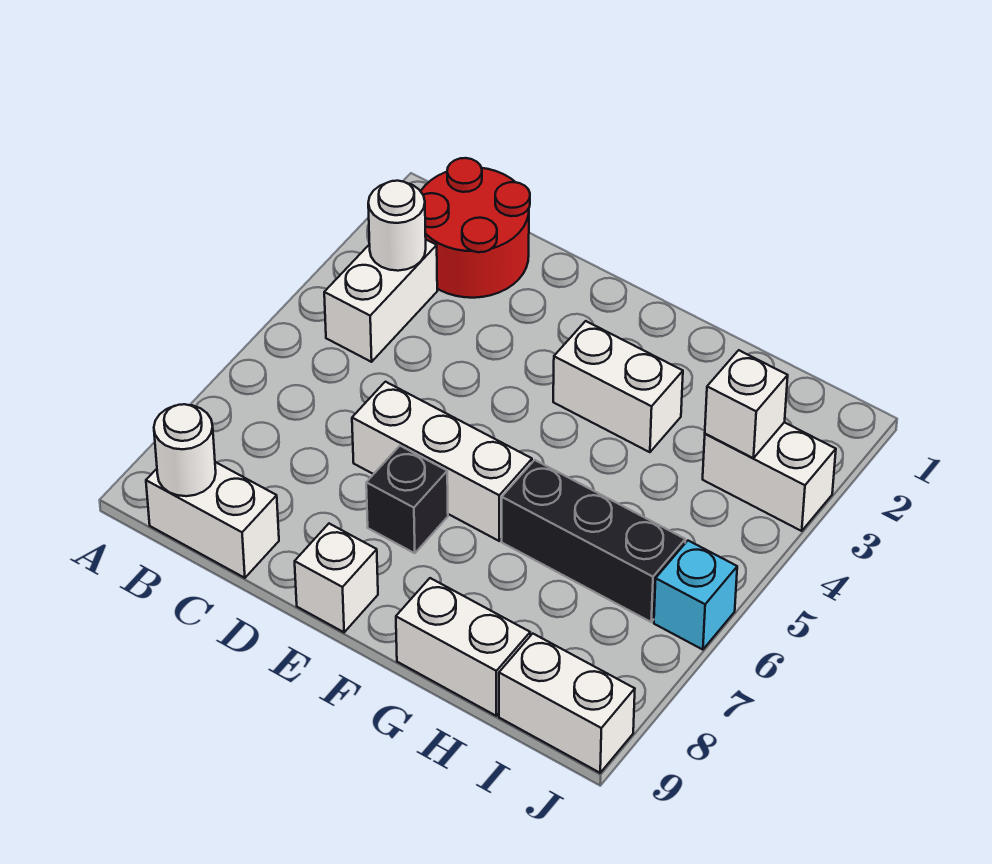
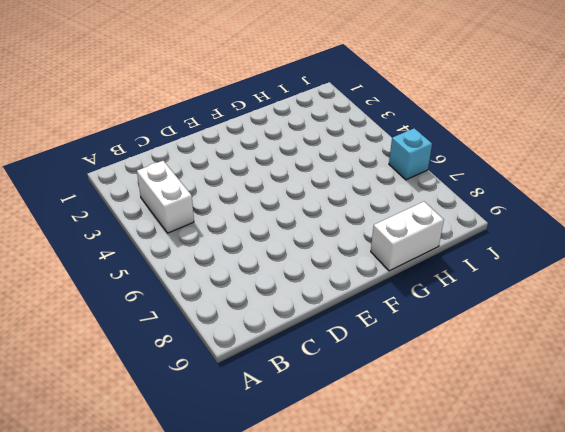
none -> red round brick B1:C2 level 1
none -> white brick B9:C9 level 1
none -> white brick D6:F6 level 1

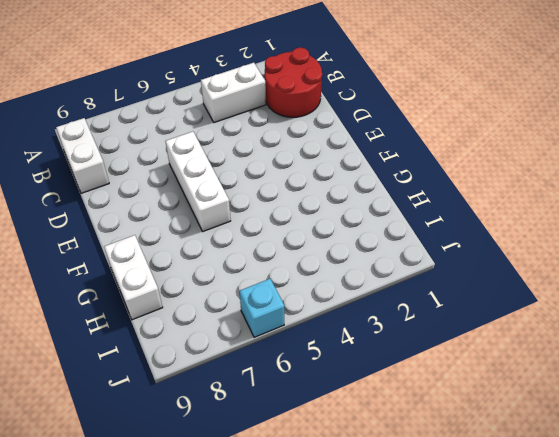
none -> black brick E7 level 1
none -> white brick E9 level 1
none -> white brick F3:G3 level 1

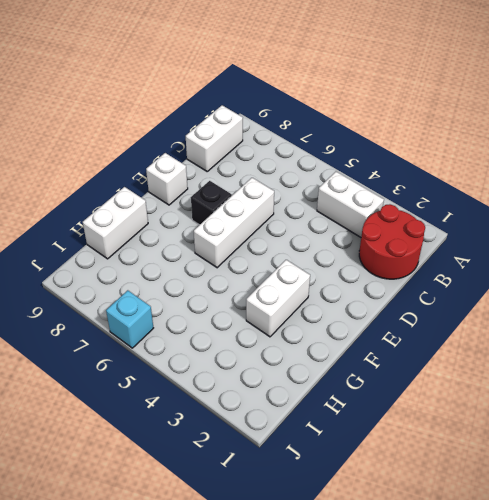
none -> black brick G6:I6 level 1
none -> white brick I3:J3 level 1
none -> white brick I9:J9 level 1

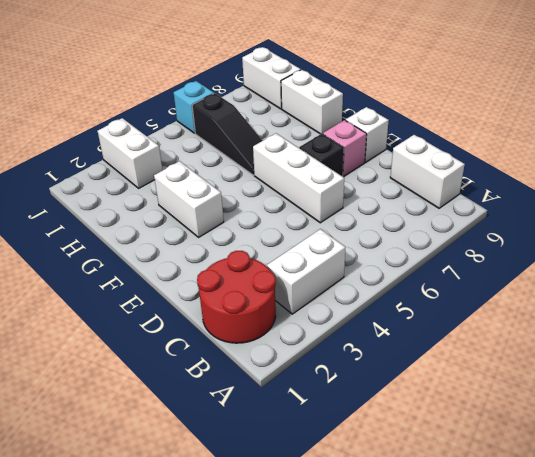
pink brick E8 level 1 -> none
black slope G6:I6 level 1 top I -> black brick G6:I6 level 1
none -> white round brick B3 level 2
none -> white round brick B9 level 2
none -> white brick I3 level 2

